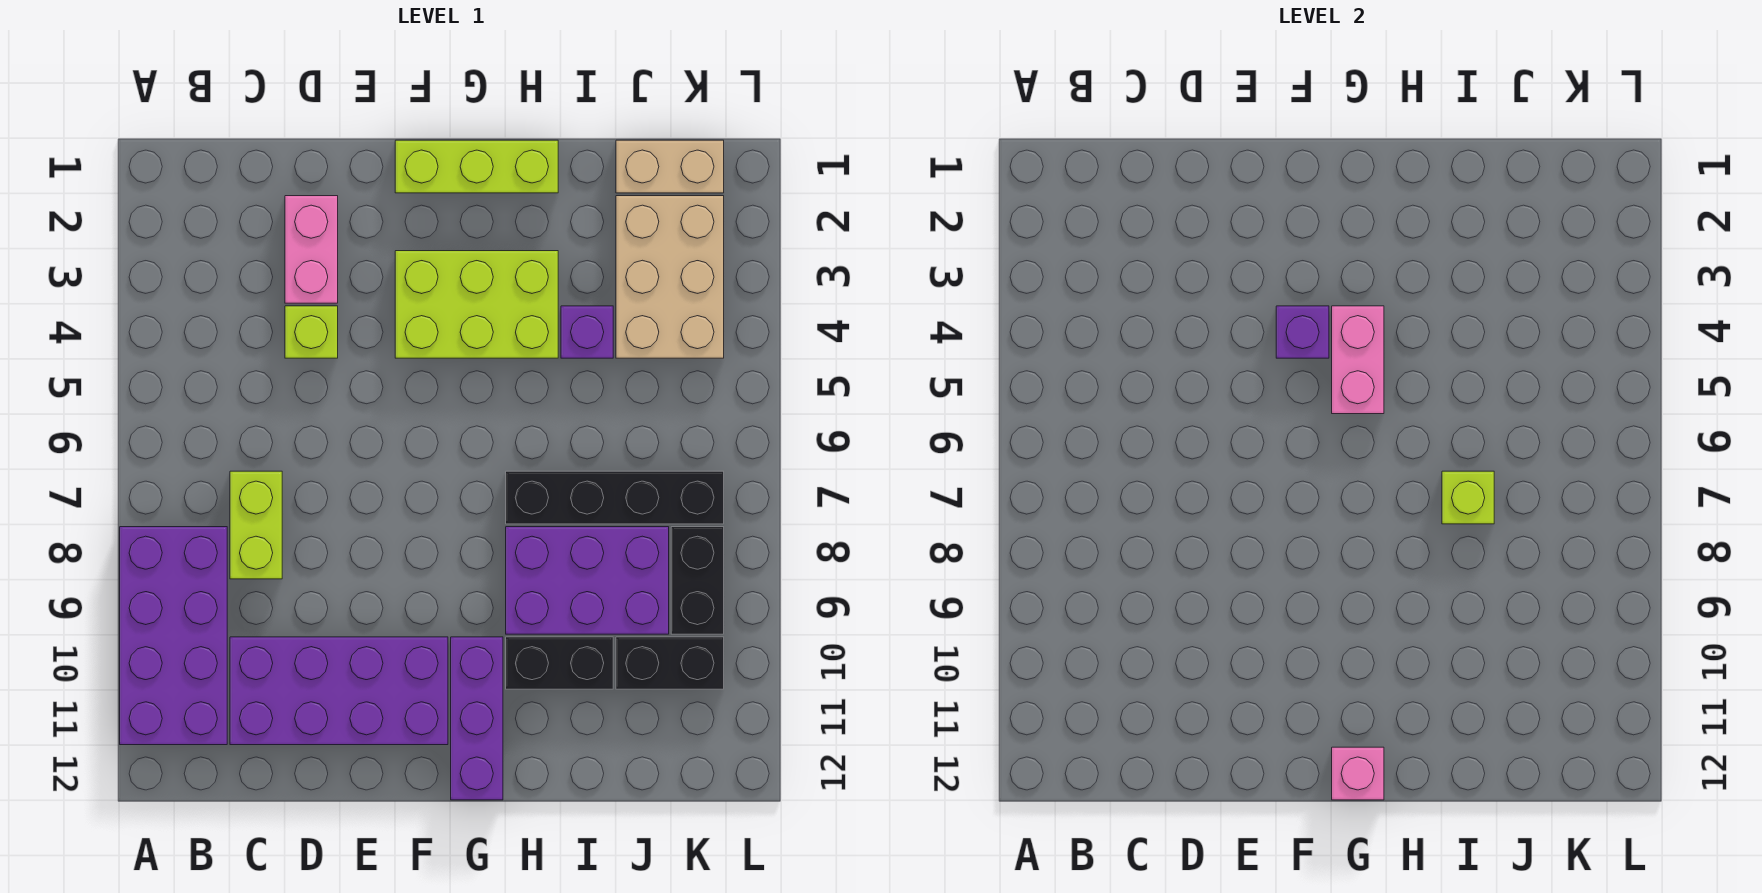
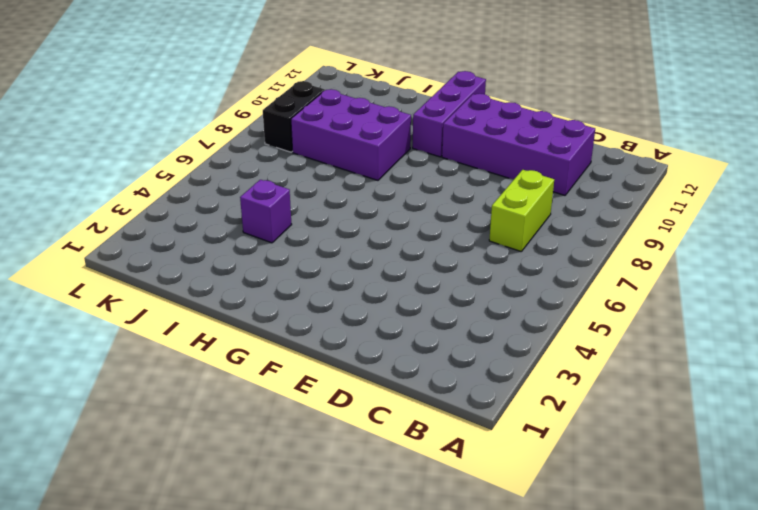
none -> purple brick A8:B11 level 1
none -> pink brick D2:D3 level 1
none -> lime brick D4 level 1

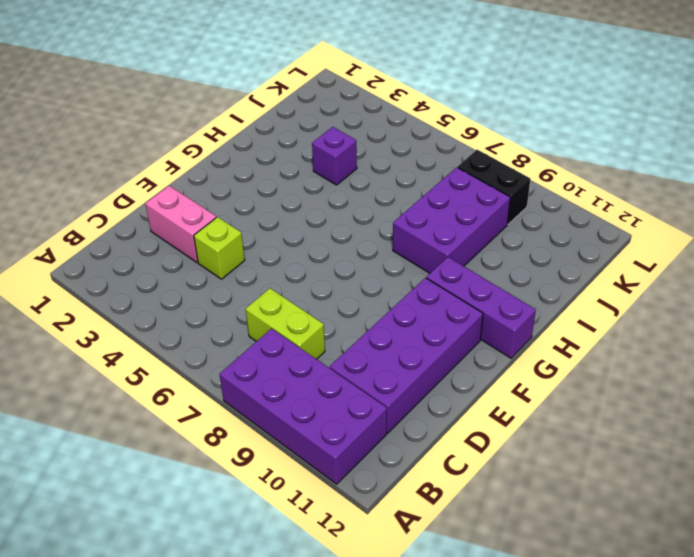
none -> lime brick F1:H1 level 1
none -> lime brick F3:H4 level 1
none -> black brick H7:K7 level 1

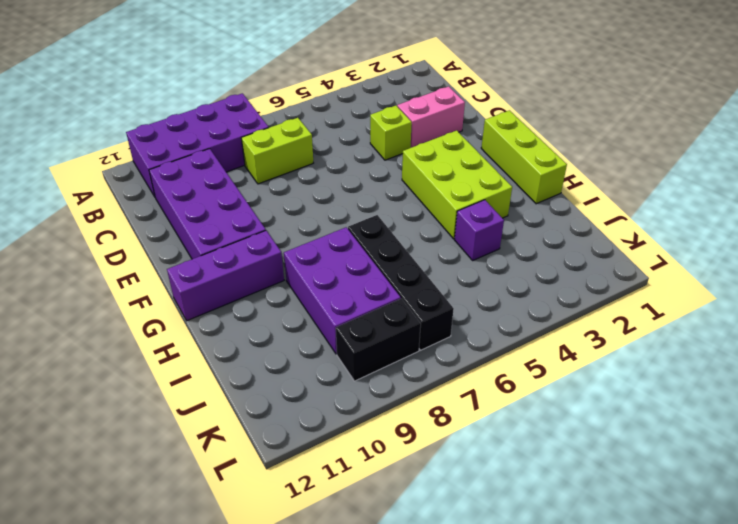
none -> black brick H10:I10 level 1
none -> tan brick J1:K1 level 1
none -> tan brick J2:K4 level 1

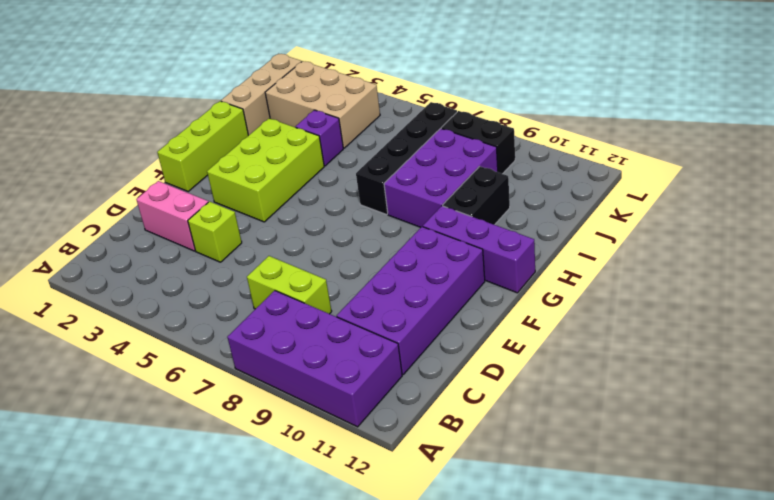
tan brick I1:K1 level 1 -> tan brick J1:K1 level 1
none -> black brick J10:K10 level 1
none -> purple brick F4 level 2
none -> pink brick G4:G5 level 2

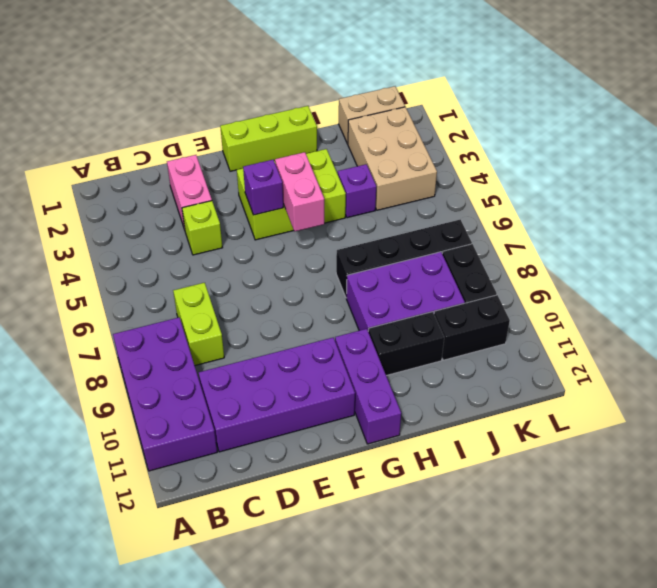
none -> pink brick G12 level 2
none -> lime brick I7 level 2

